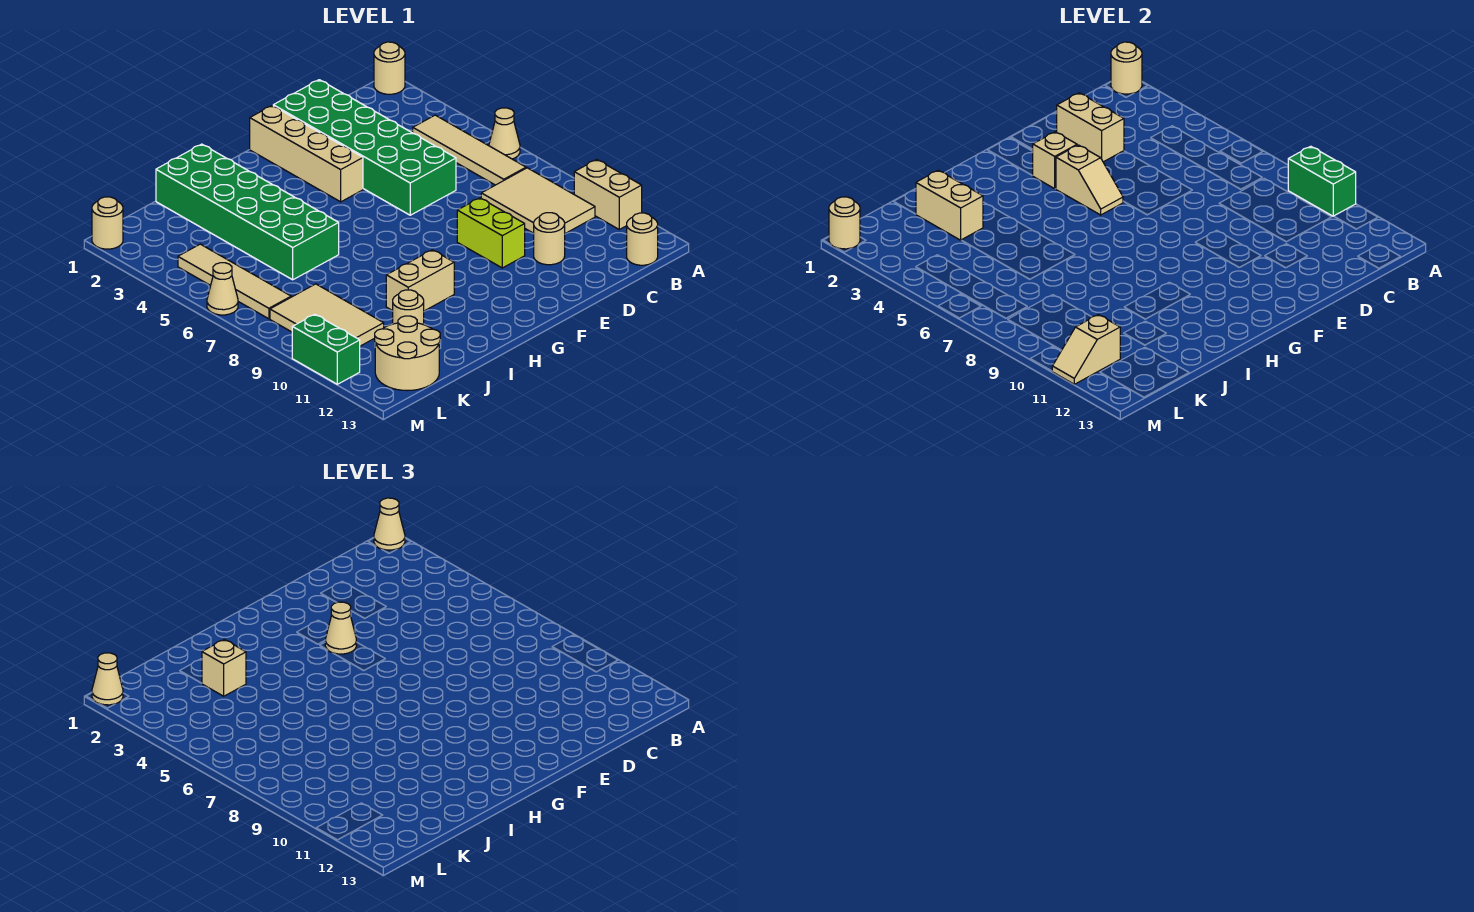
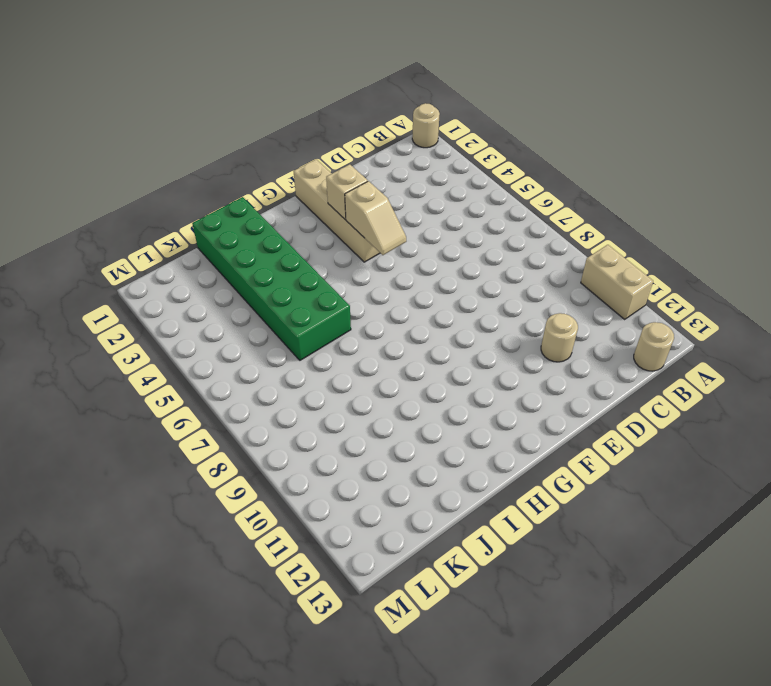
none -> tan cone A6 level 1
none -> tan tile B4:B7 level 1
none -> tan tile B8:C10 level 1
none -> green brick D1:E6 level 1

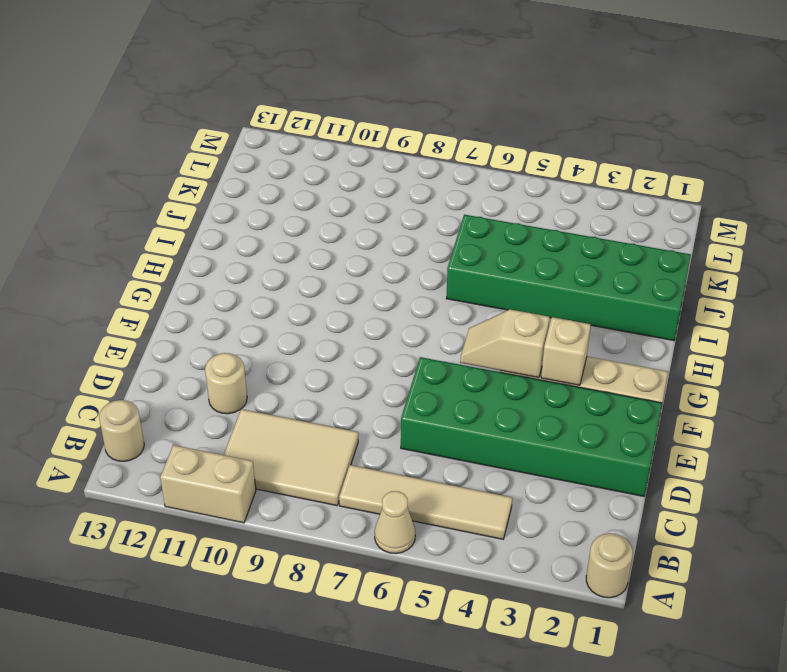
none -> lime brick E9:E10 level 1
none -> tan brick H10:I10 level 1
none -> tan round brick J11 level 1
none -> tan tile K8:L10 level 1

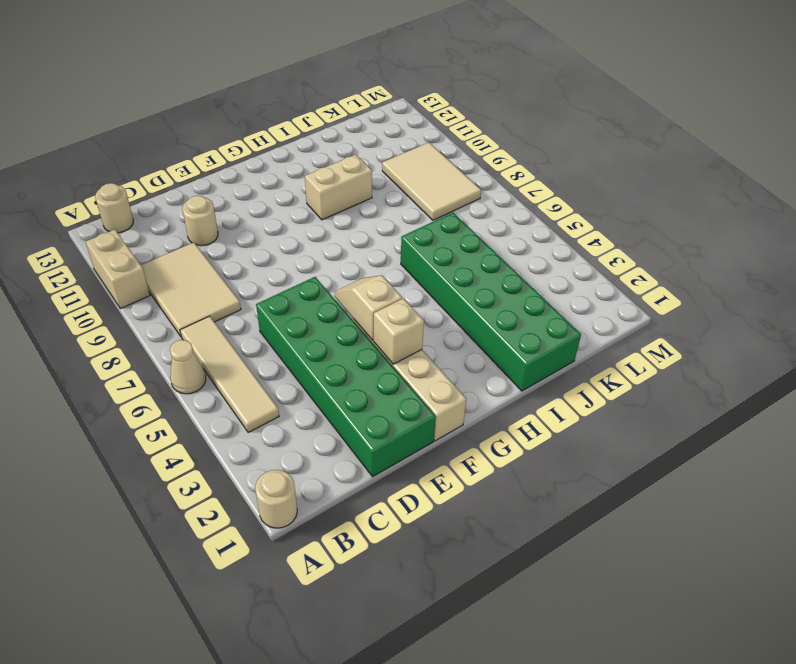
none -> lime brick E9:E10 level 1
none -> tan round brick J11 level 1
none -> tan round brick K12:L13 level 1
none -> tan tile L4:L7 level 1

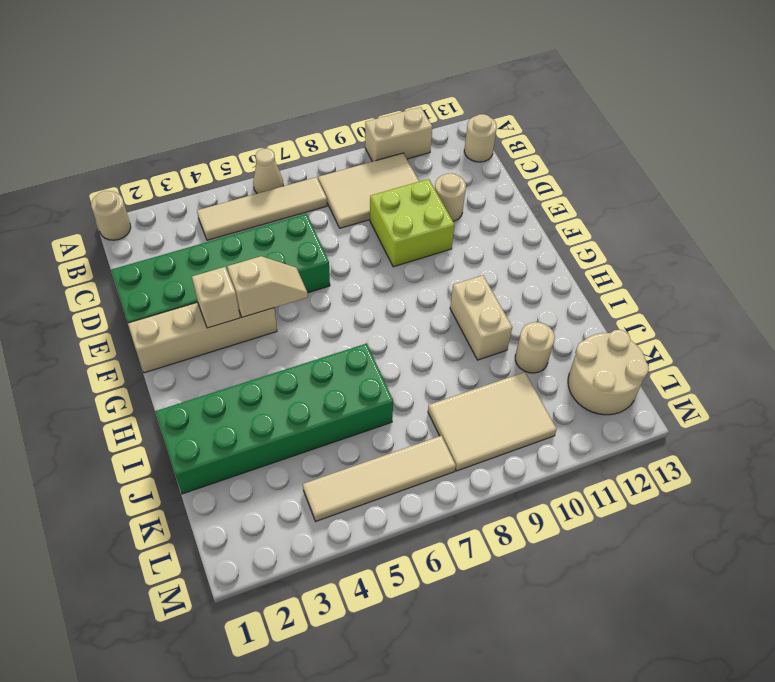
lime brick D9:E10 level 1 -> lime brick E9:E10 level 1
none -> tan round brick M1 level 1
none -> tan cone M6 level 1
none -> green brick M10:M11 level 1
none -> tan round brick A1 level 2

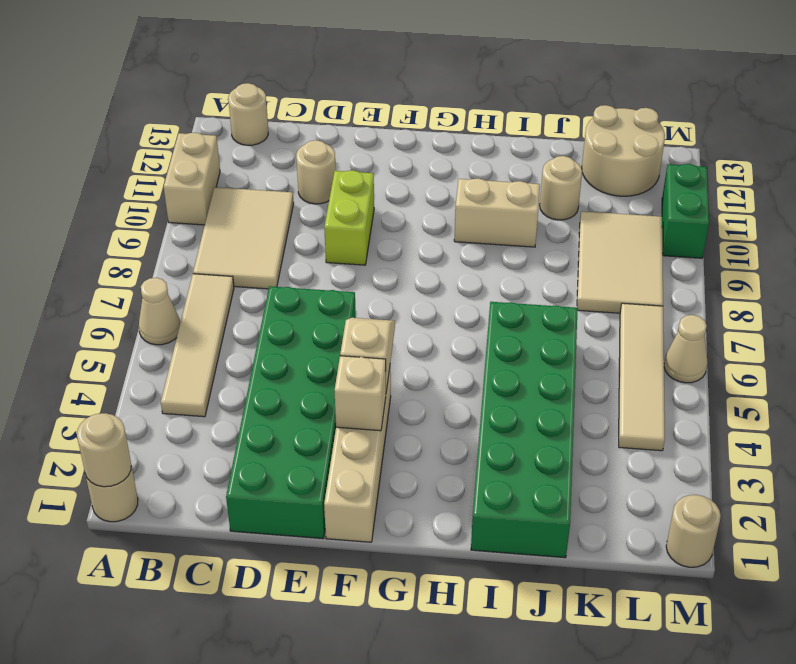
none -> green brick A9:A10 level 2
none -> tan brick D2:D3 level 2
none -> tan brick J2:J3 level 2
none -> tan slope L11:M11 level 2 top L

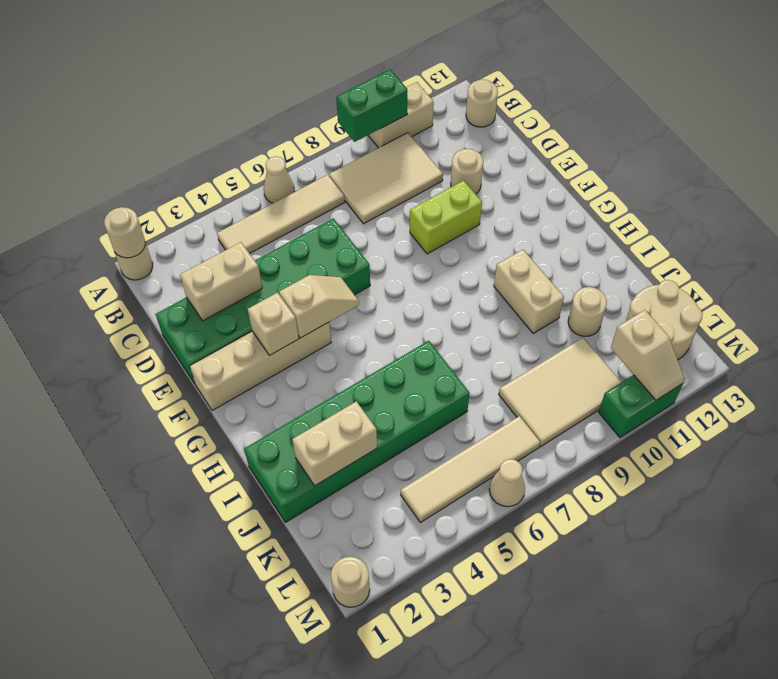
none -> tan round brick M1 level 2
none -> tan cone A1 level 3
none -> tan cone F4 level 3
none -> tan brick J3 level 3

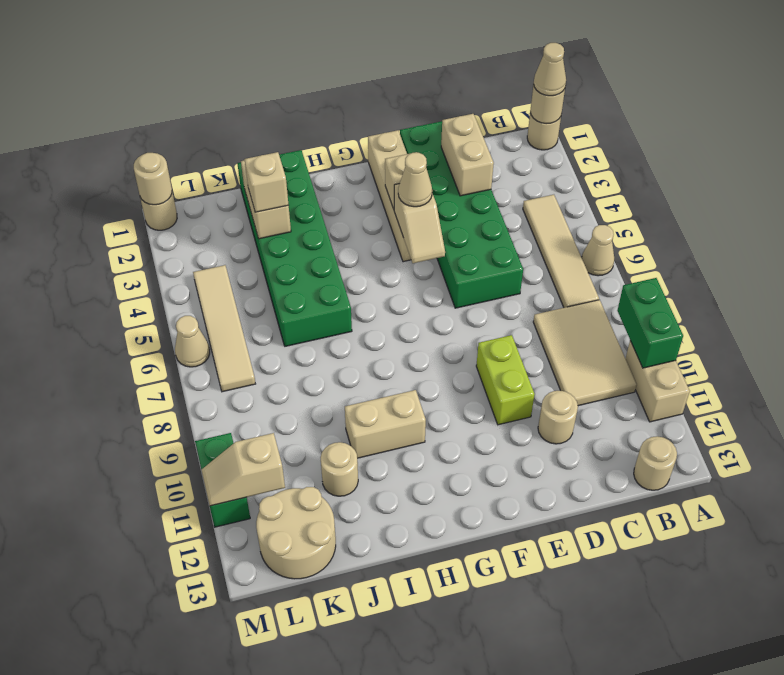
none -> tan tile K8:L10 level 1
none -> tan cone M1 level 3

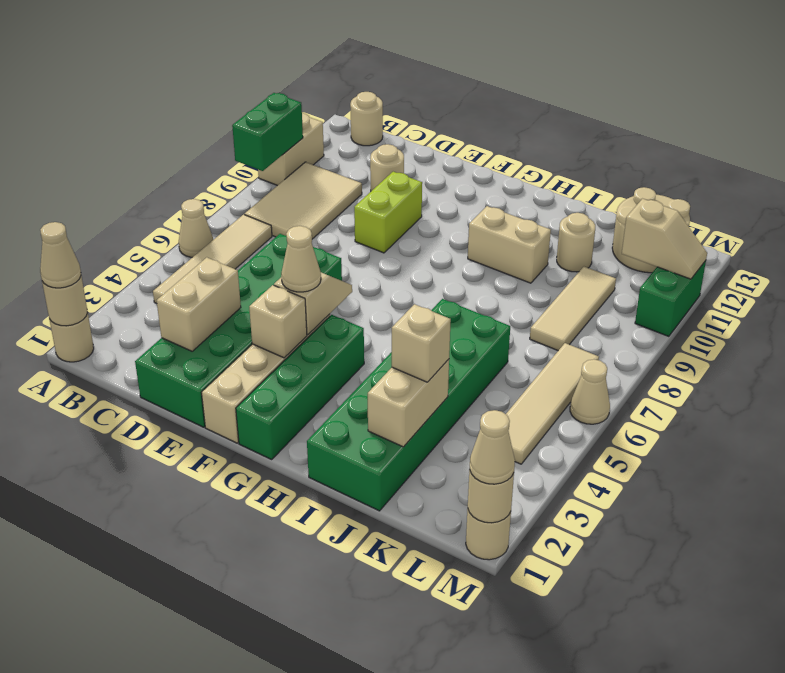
green brick G1:G4 level 1 -> none
tan tile K8:K10 level 1 -> tan tile K8:L10 level 1

